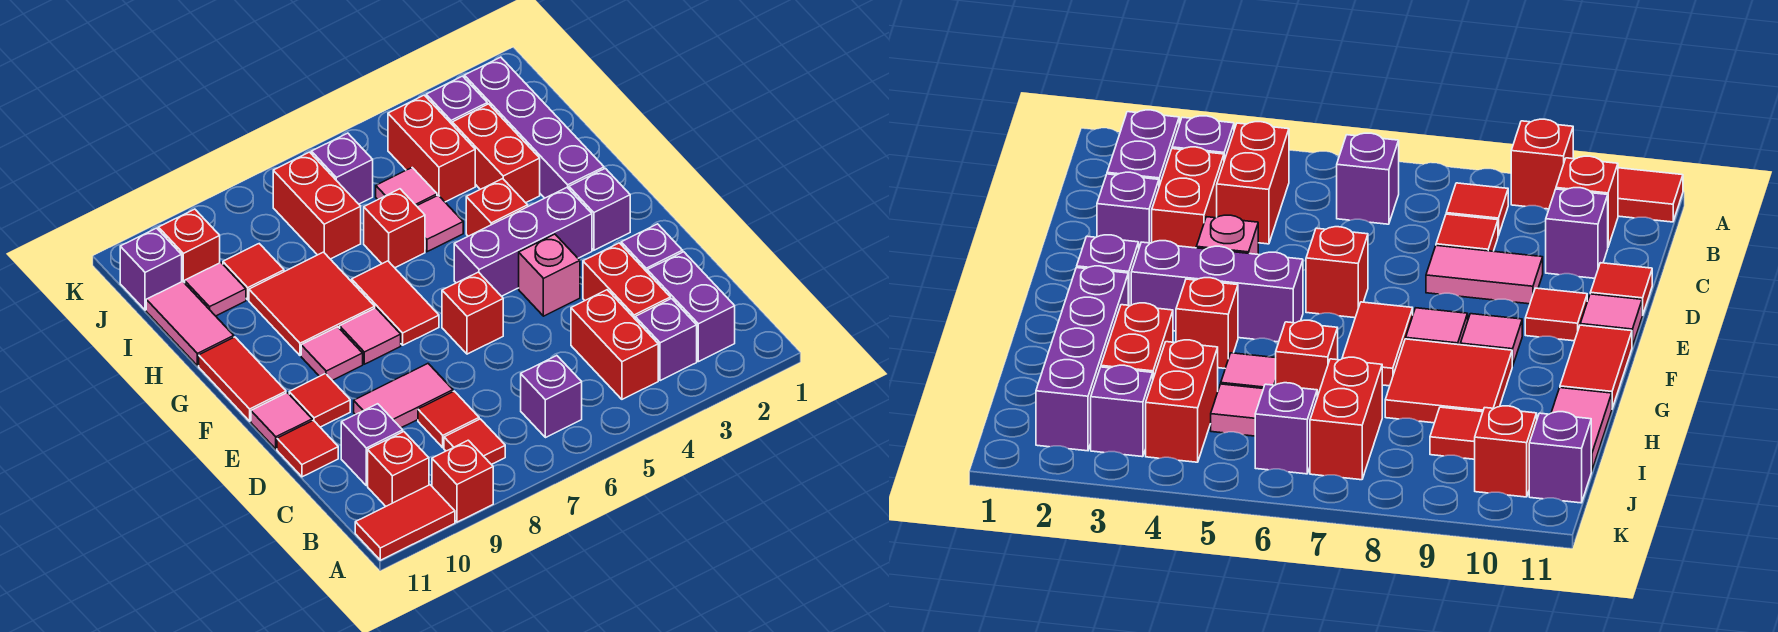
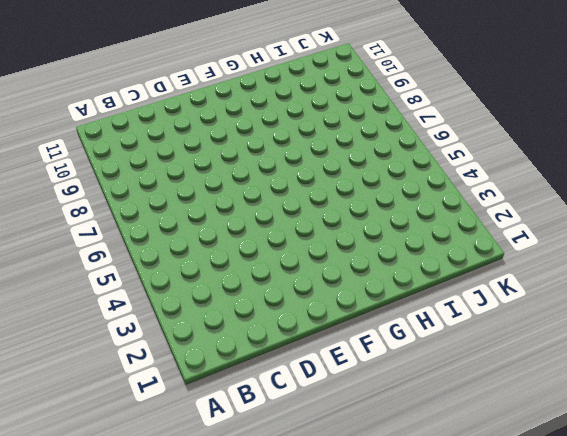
none -> red brick A9 level 1
none -> red tile A10:A11 level 1
none -> purple brick B2:C2 level 1
none -> purple brick B3 level 1

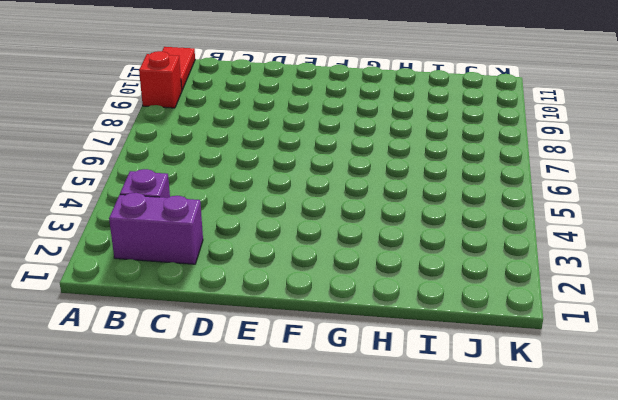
none -> red brick B4:C4 level 1
none -> purple brick B6 level 1
none -> red tile B8 level 1
none -> red brick B10 level 1

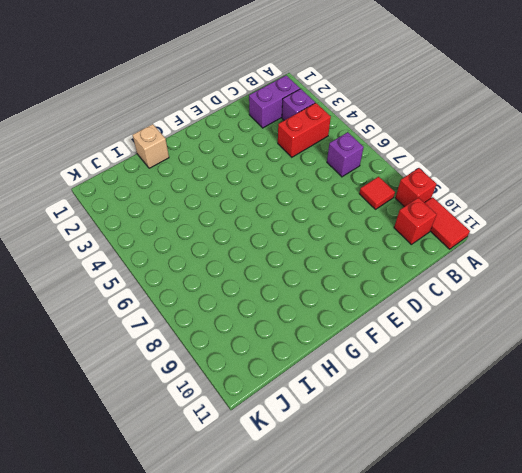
tan brick H1 level 1 -> none
none -> red brick C3:D3 level 1
none -> red tile C8 level 1
none -> purple brick C10 level 1
none -> purple brick D2 level 1

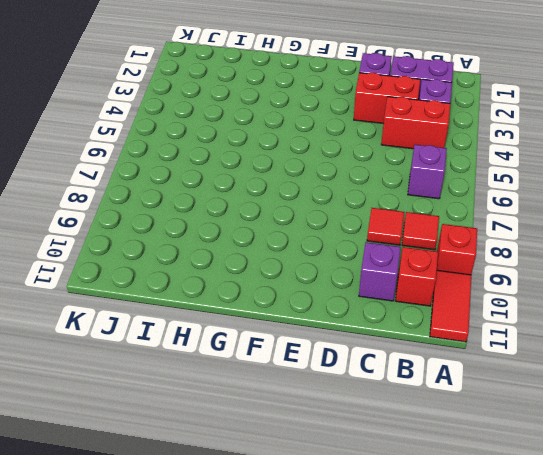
none -> pink tile D8:D9 level 1
none -> red tile D11 level 1
none -> pink brick E4 level 1
none -> red brick E6 level 1

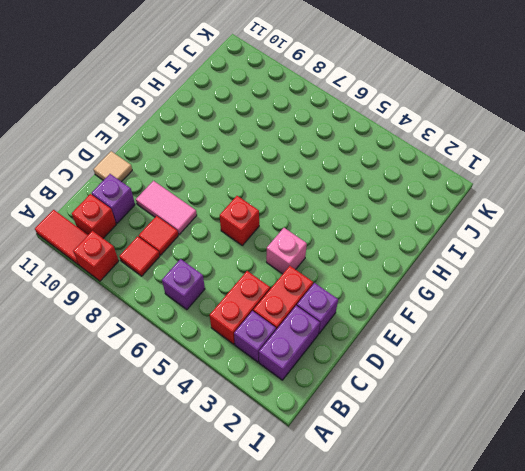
tan tile D11 level 1 -> red tile D11 level 1
none -> red tile E10 level 1
none -> pink tile E11 level 1
none -> purple brick F2 level 1
none -> purple brick F3:F5 level 1

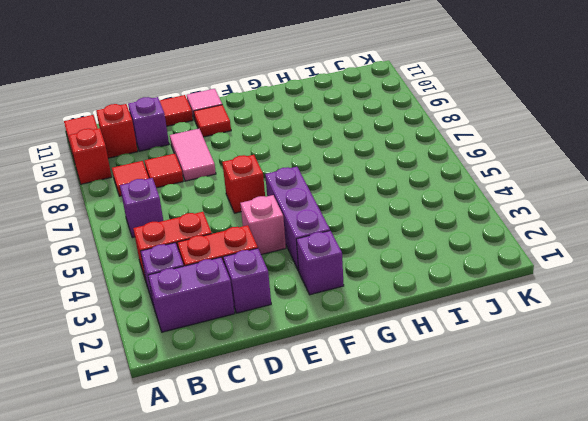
none -> red tile F7:G7 level 1
none -> pink tile F8 level 1
none -> pink tile F9 level 1
none -> red tile F11:G11 level 1

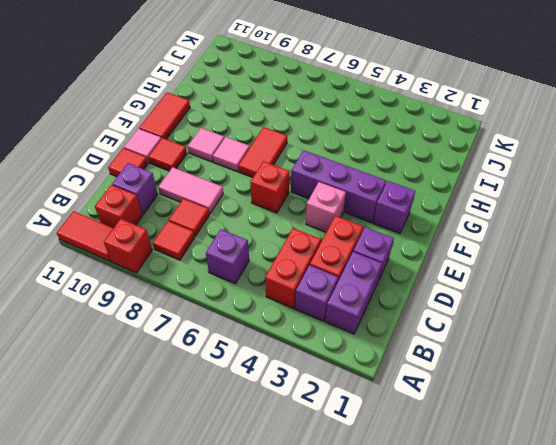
none -> purple brick G2:J2 level 1
none -> red brick G4 level 1
none -> red tile G8:H9 level 1
none -> red brick H3:I3 level 1

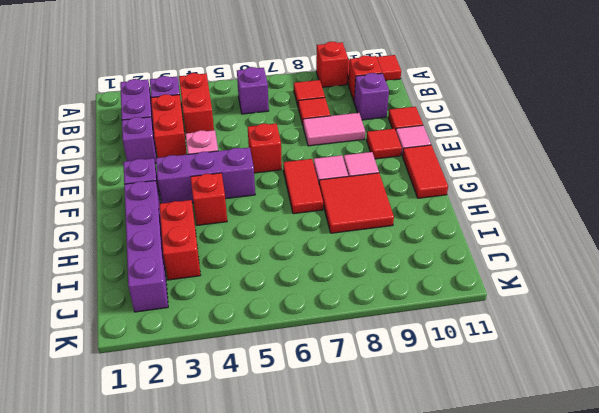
none -> pink tile H5 level 1
none -> red brick H6 level 1
none -> pink tile H11:I11 level 1
none -> red brick I4:J4 level 1

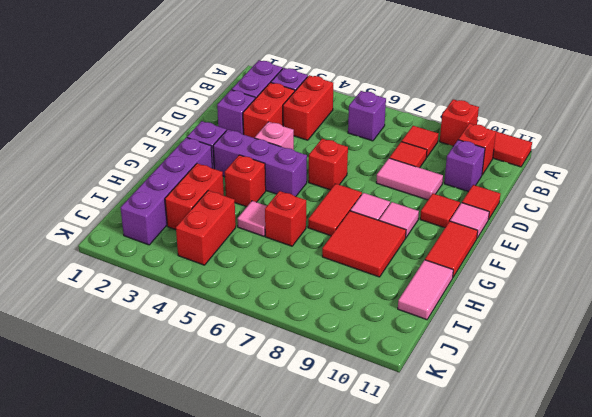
none -> pink tile I5 level 1
none -> red brick I7:J7 level 1
none -> red tile I9 level 1
none -> pink tile I10 level 1

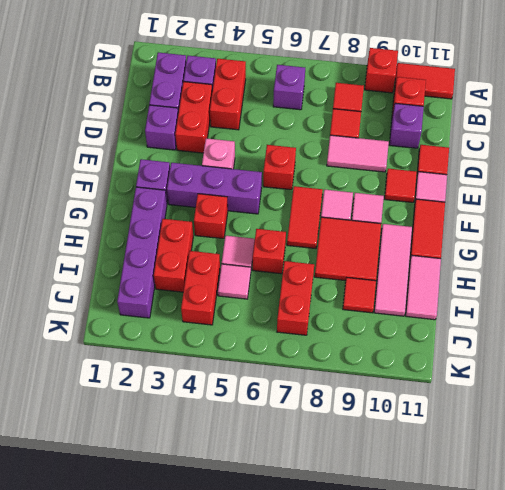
pink tile G10:I10 level 1 -> pink tile I10 level 1
none -> purple brick J3 level 1
none -> purple brick J6 level 1
none -> red brick J10 level 1
none -> purple brick J11 level 1

